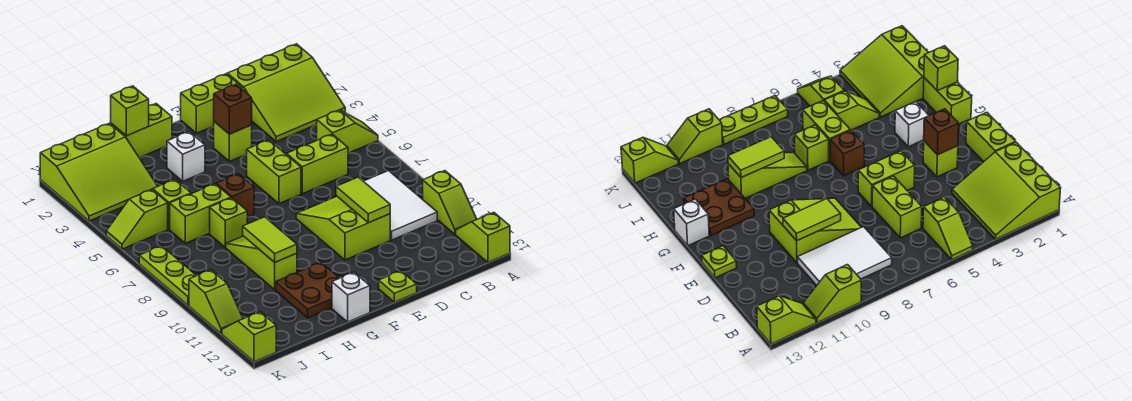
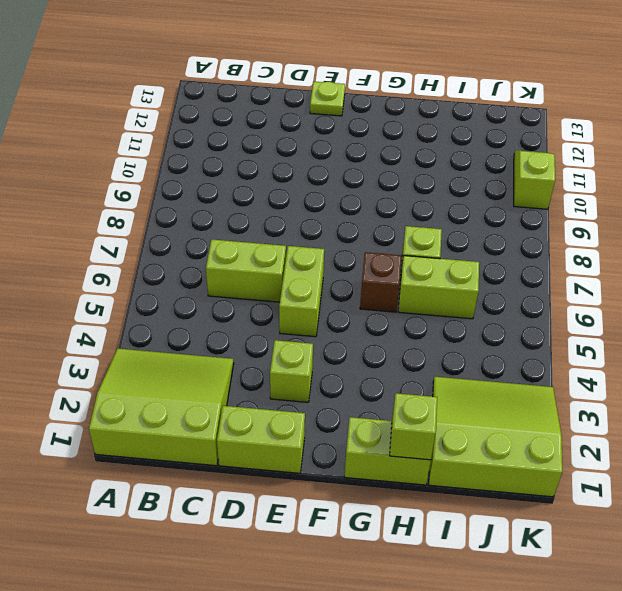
none -> lime slope A5:B5 level 1 top B
none -> lime slope A10:A11 level 1 top 10
none -> lime slope A12:A13 level 1 top 13

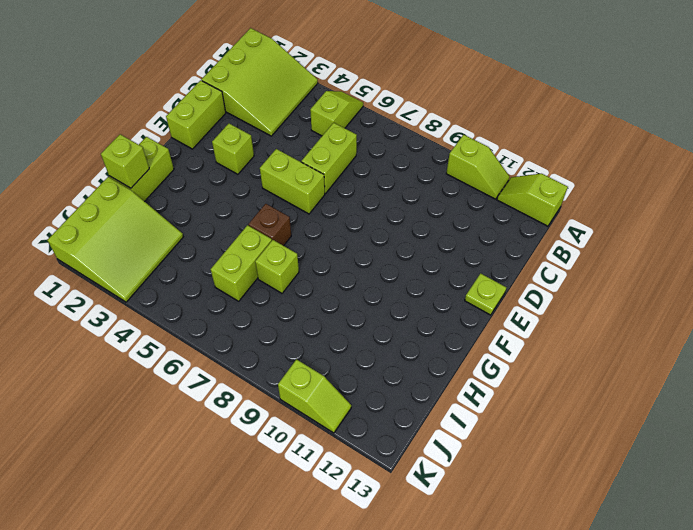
none -> white tile B8:C10 level 1
none -> lime slope D8:E10 level 1 top 10
none -> white brick G3 level 1

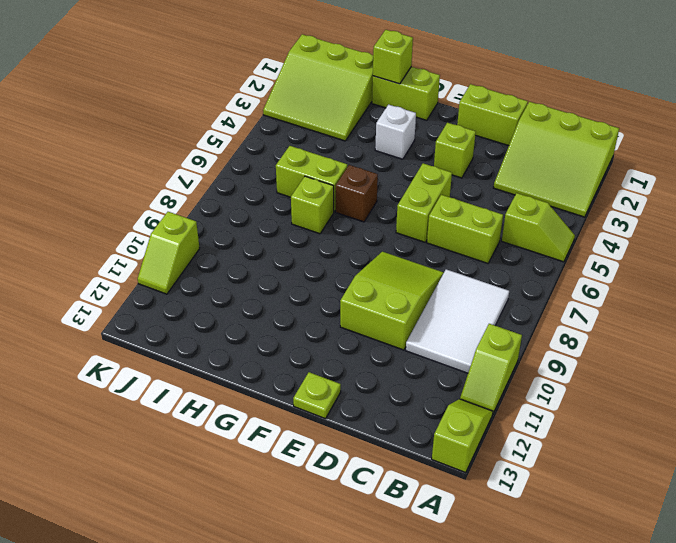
none -> brown plate G11:H12 level 1
none -> white brick G13 level 1
none -> lime slope H8:H10 level 1 top 10

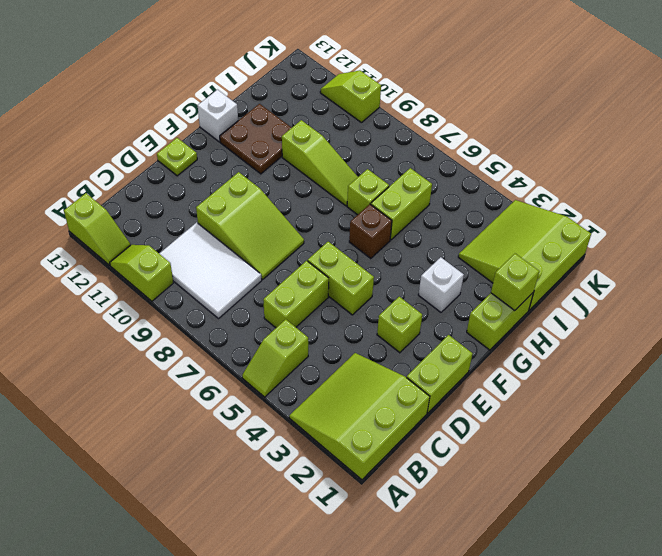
none -> lime slope I4:I5 level 1 top 5
none -> lime slope J5:K5 level 1 top J
none -> lime plate K7:K9 level 1

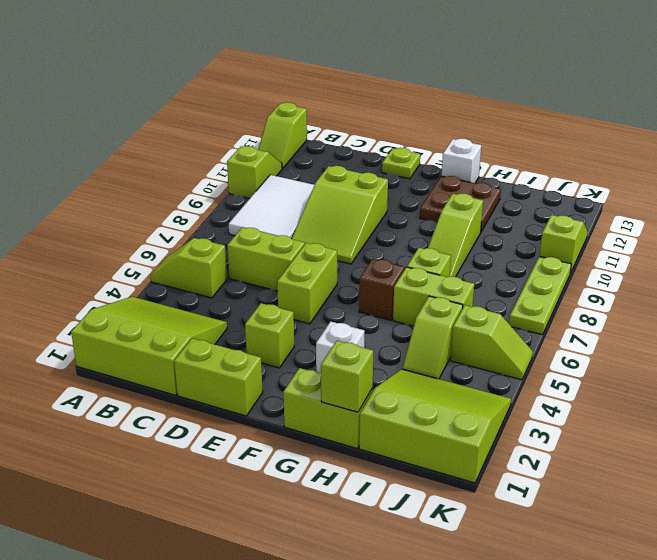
none -> lime slope K12:K13 level 1 top 13
none -> lime tile D9:D10 level 2
none -> brown brick E3 level 2

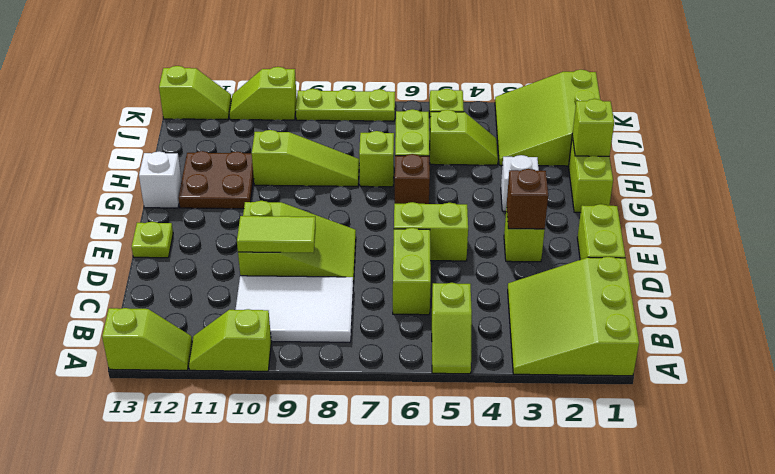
none -> lime tile H9:H10 level 2

